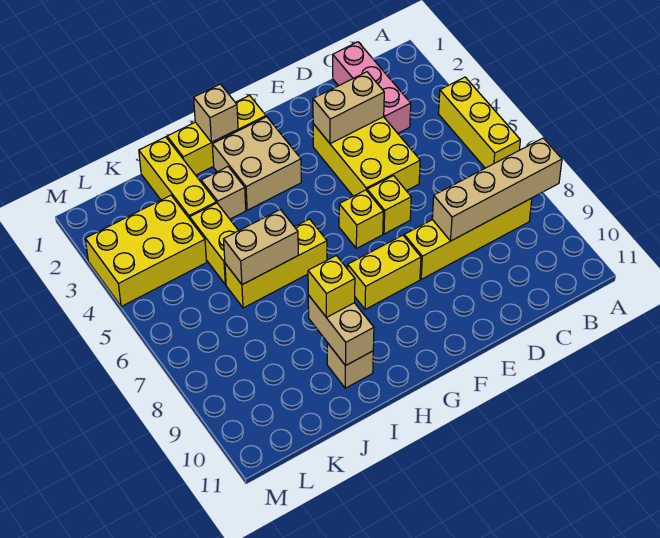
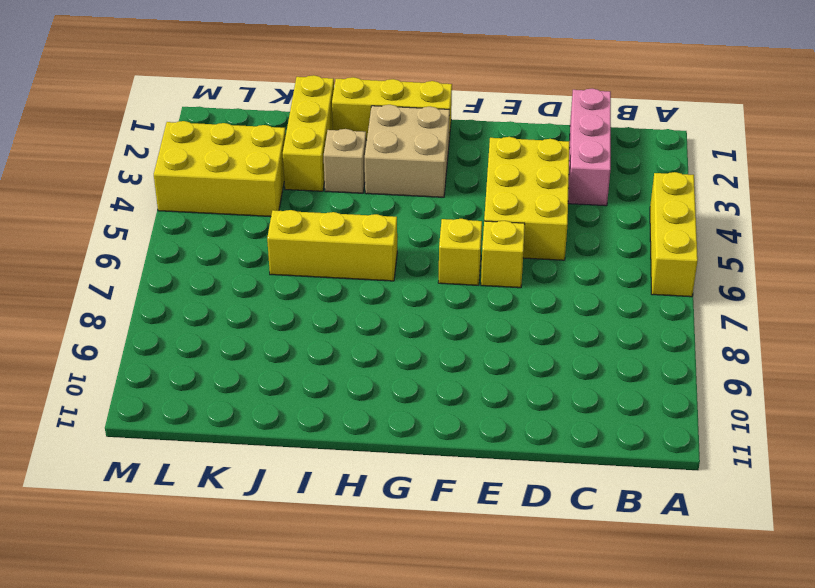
none -> yellow brick B8:E8 level 1
none -> yellow brick F8:G8 level 1
none -> tan brick I10 level 1

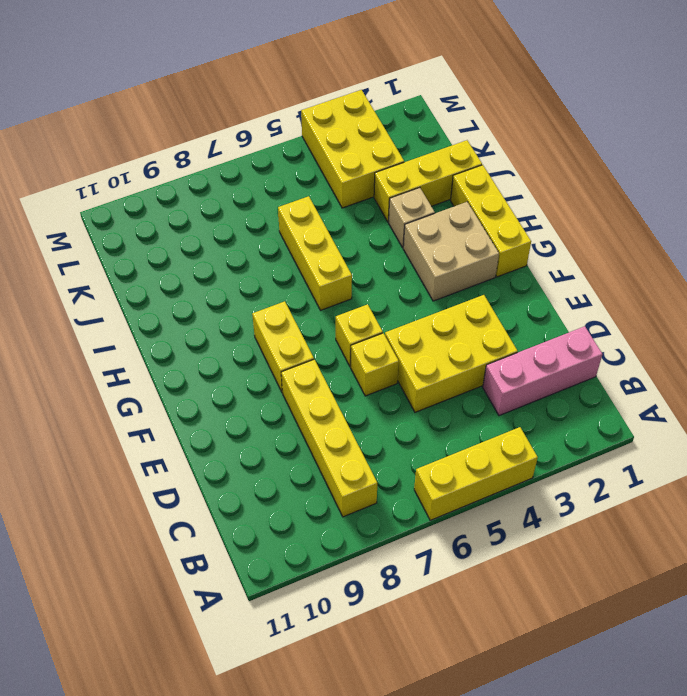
none -> tan brick I10 level 1
none -> yellow brick J4:J5 level 1
none -> tan brick A8:D8 level 2

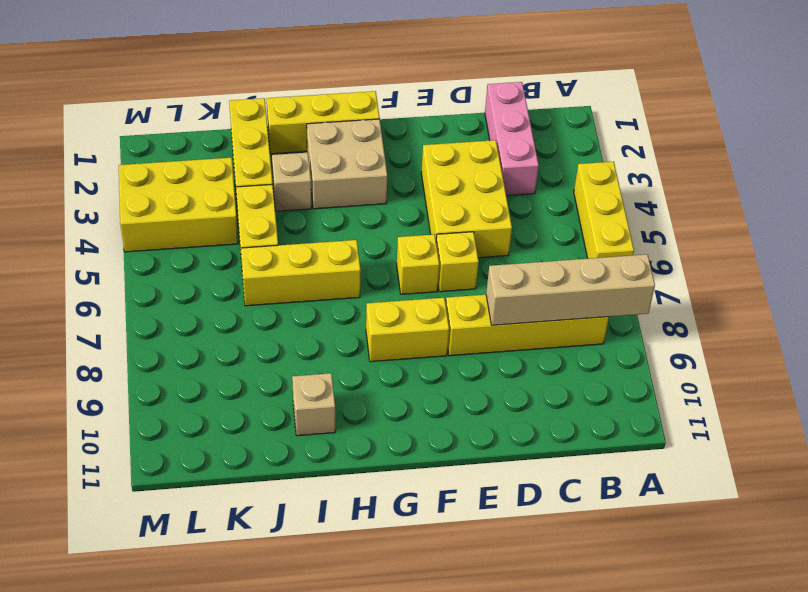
none -> tan brick D3:E3 level 2
none -> tan brick H1 level 2
none -> tan brick I6:J6 level 2

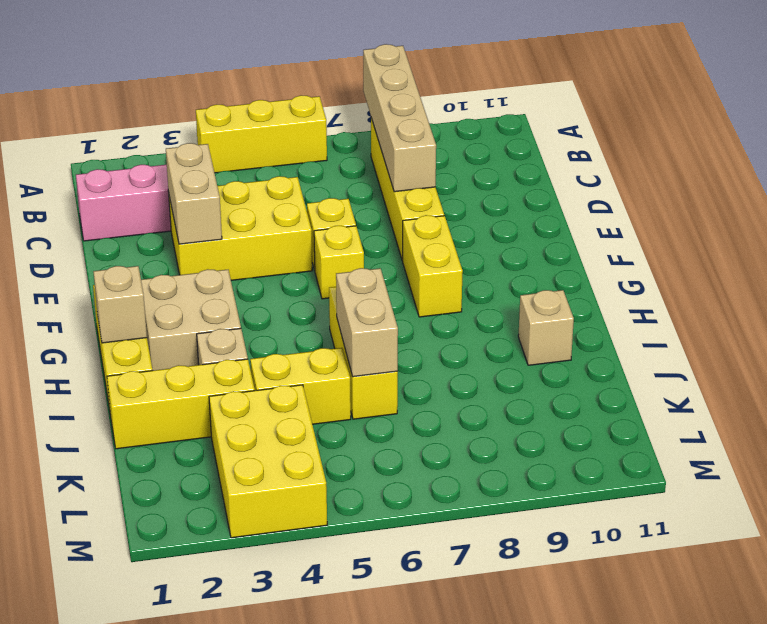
none -> tan brick I9:I10 level 2
none -> yellow brick I9 level 3

